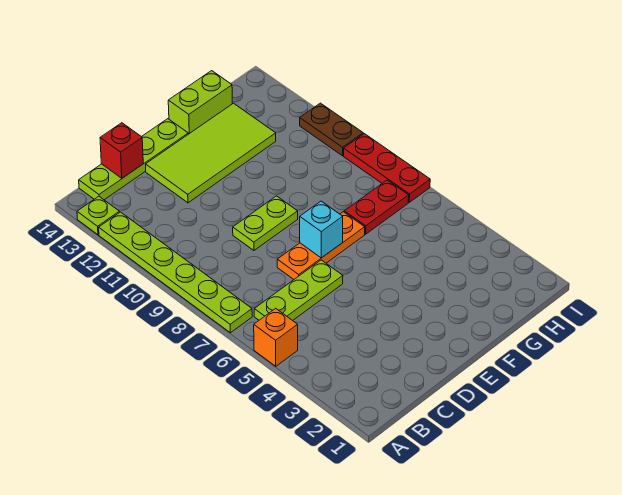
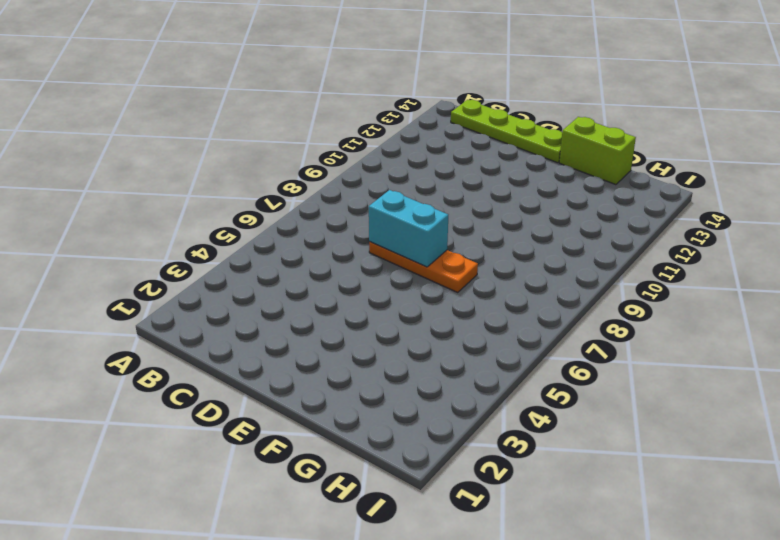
cyan brick D7:E7 level 2 -> cyan brick E7 level 2
none -> orange brick A5 level 1
none -> lime plate A7:A12 level 1
none -> lime plate A13 level 1

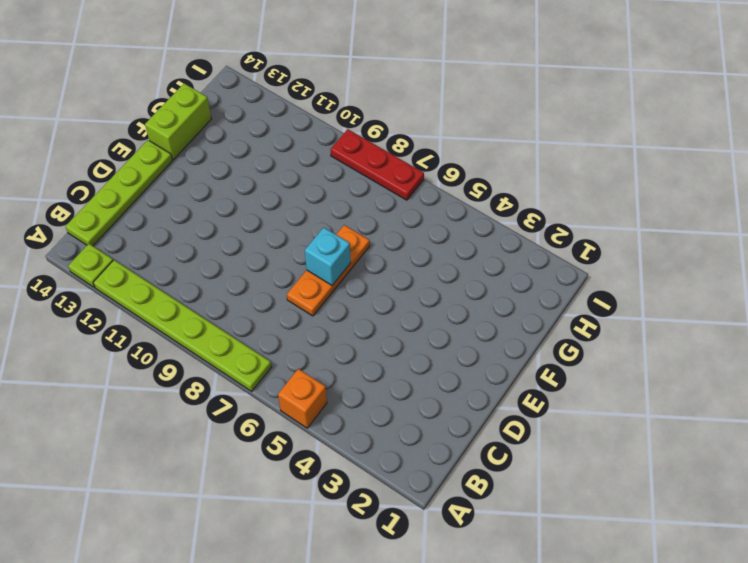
none -> lime plate B6:D6 level 1
none -> lime plate D9:E9 level 1
none -> lime tile D12:G13 level 1

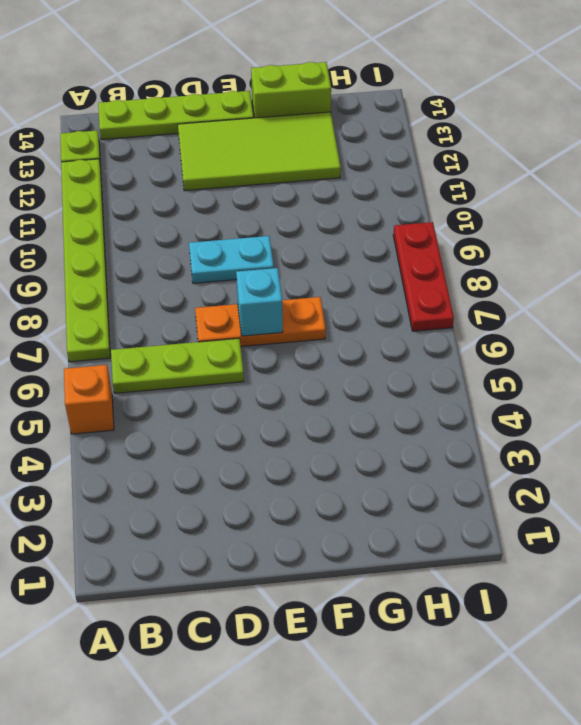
cyan plate D9:E9 level 1 -> lime plate D9:E9 level 1
none -> red plate G7:H7 level 1
none -> brown plate I10:I11 level 1
none -> red brick C14 level 2

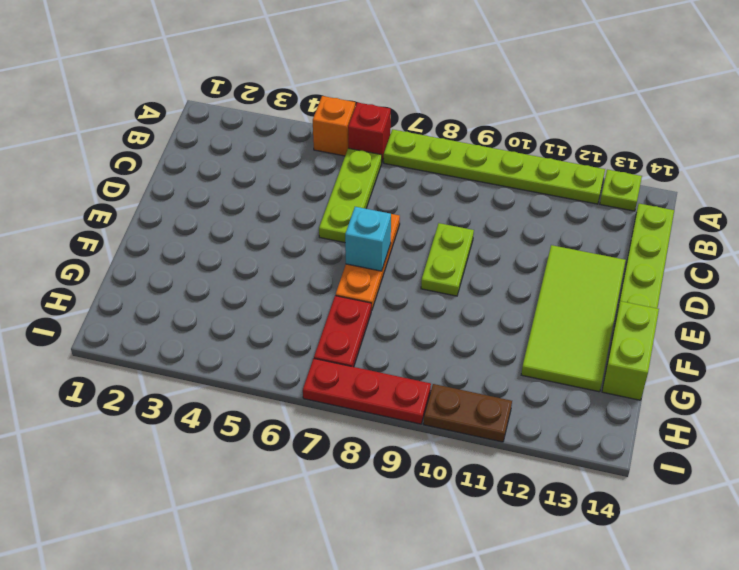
red brick A6 level 1 -> red brick C14 level 2

